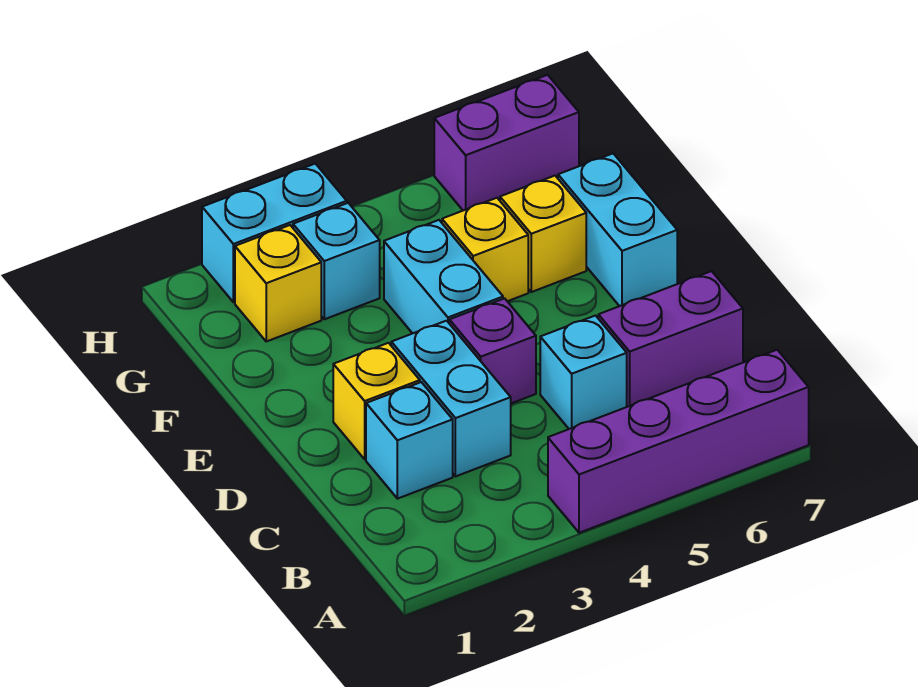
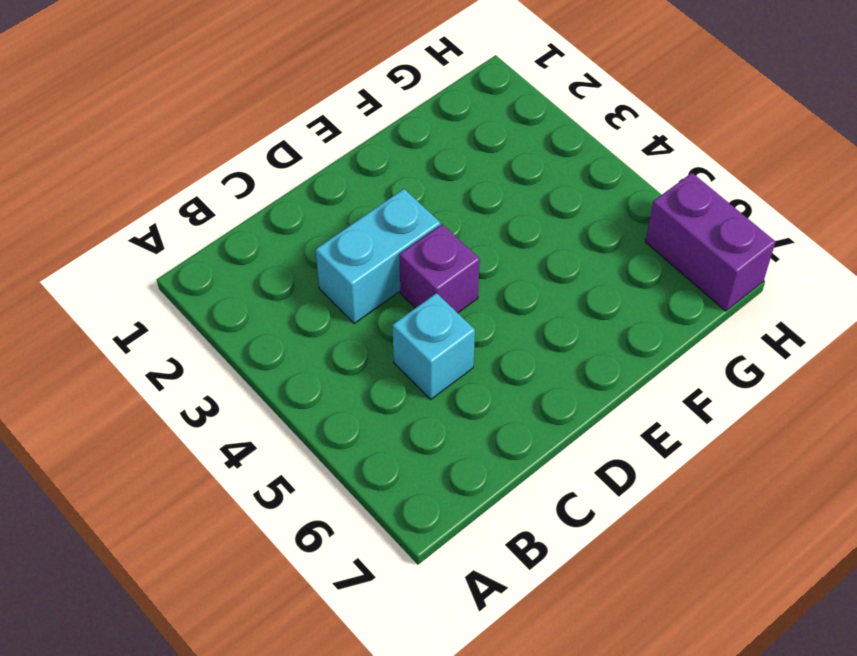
none -> purple brick A4:A7 level 1
none -> cyan brick C2 level 1
none -> purple brick C6:C7 level 1

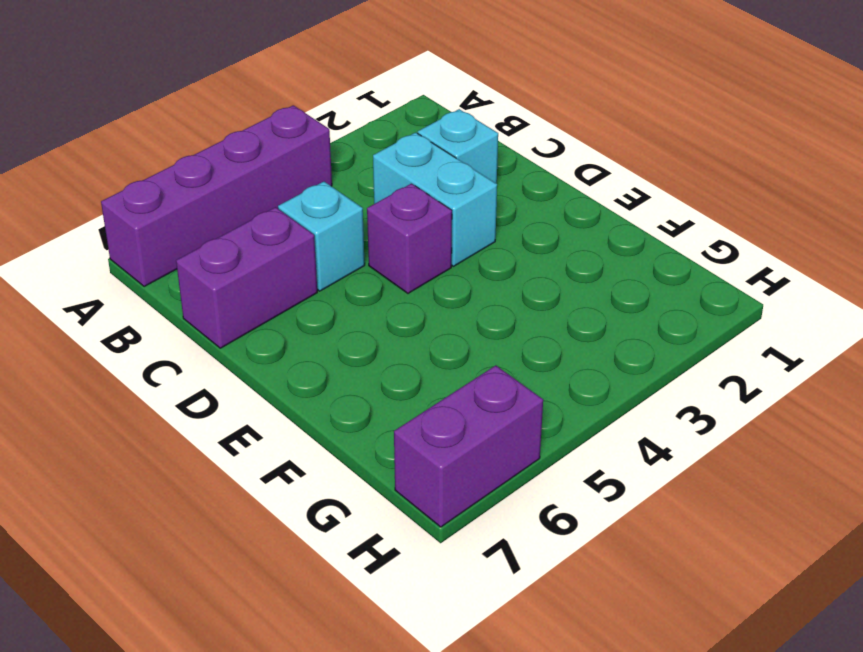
none -> yellow brick D2 level 1
none -> cyan brick E4:F4 level 1
none -> cyan brick E7:F7 level 1

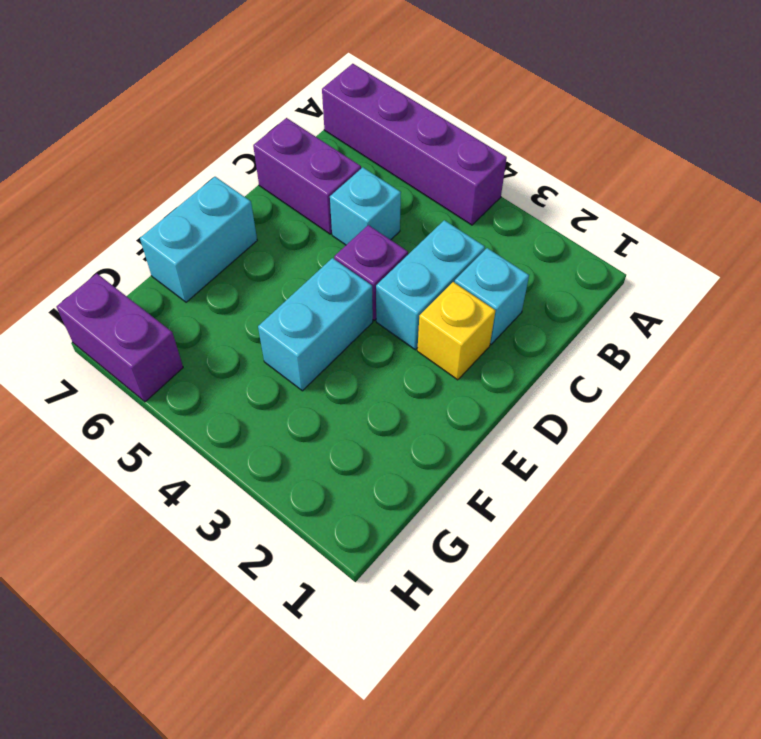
none -> yellow brick F5 level 1
none -> yellow brick F6 level 1
none -> yellow brick G2 level 1

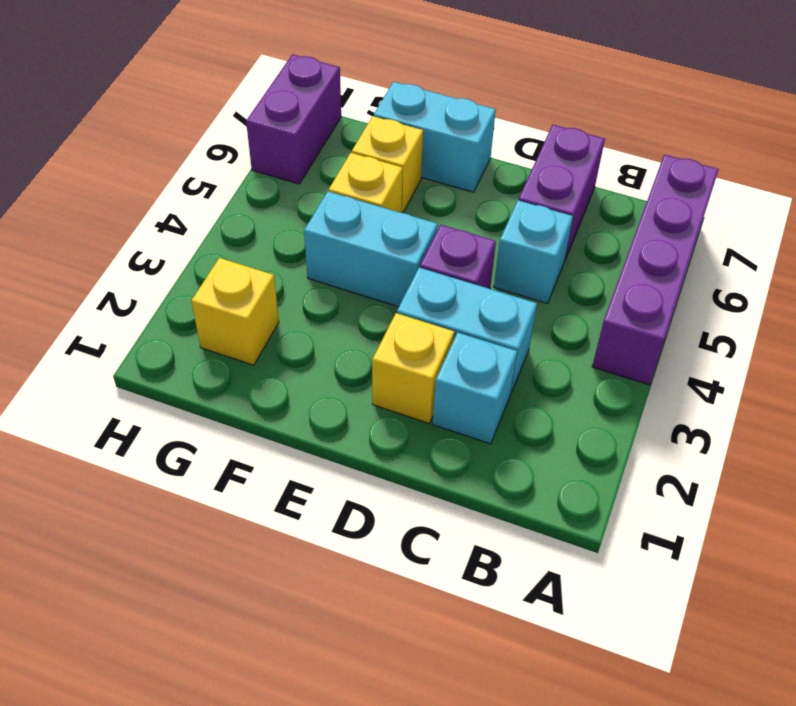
none -> cyan brick G3 level 1
none -> cyan brick H2:H3 level 1

